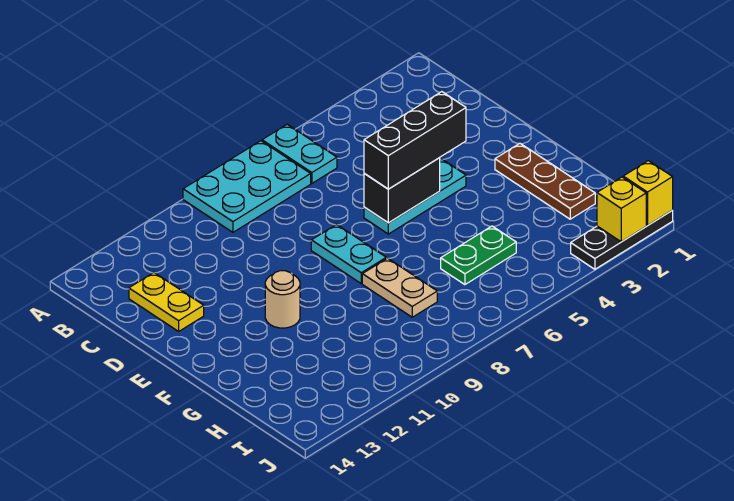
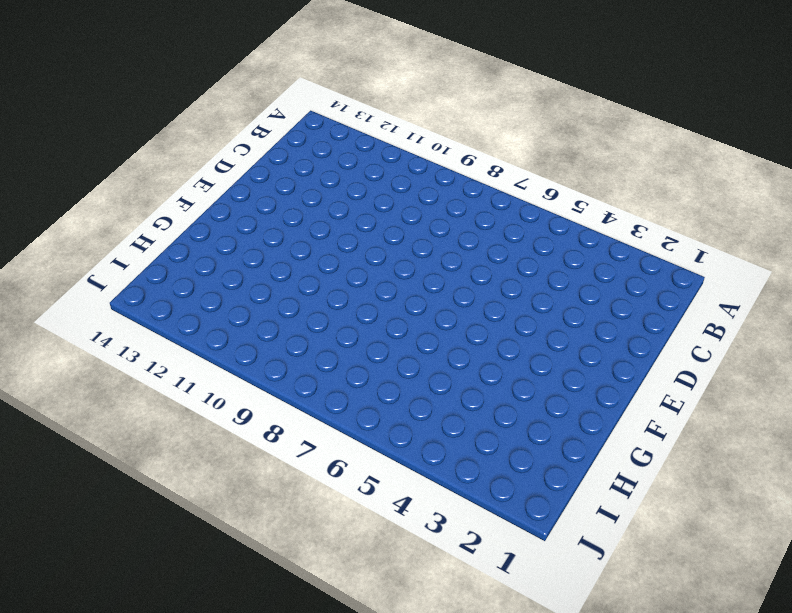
none -> cyan plate A6:B6 level 1
none -> cyan plate A7:B9 level 1
none -> yellow plate C13:D13 level 1

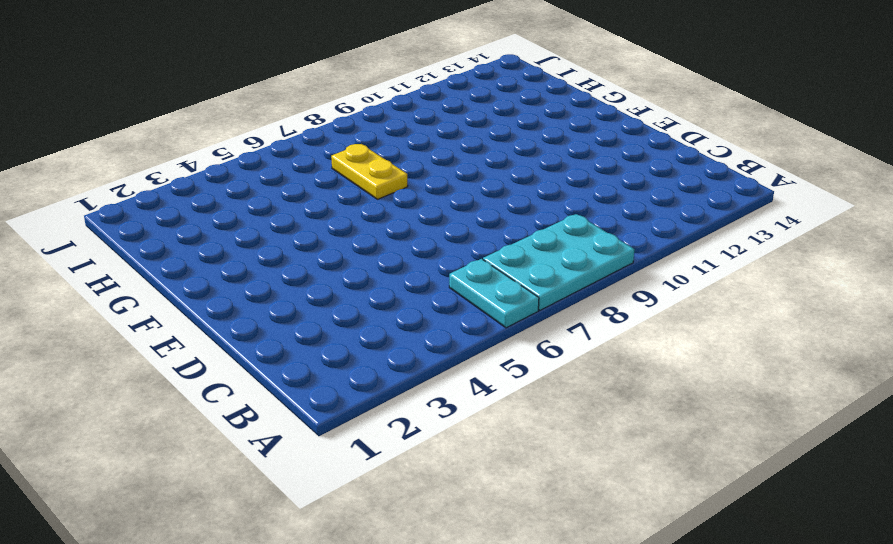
yellow plate G7:H7 level 1 -> yellow plate C13:D13 level 1
none -> cyan plate E4:E6 level 1
none -> cyan plate E8:F8 level 1
none -> brown plate F2:H2 level 1

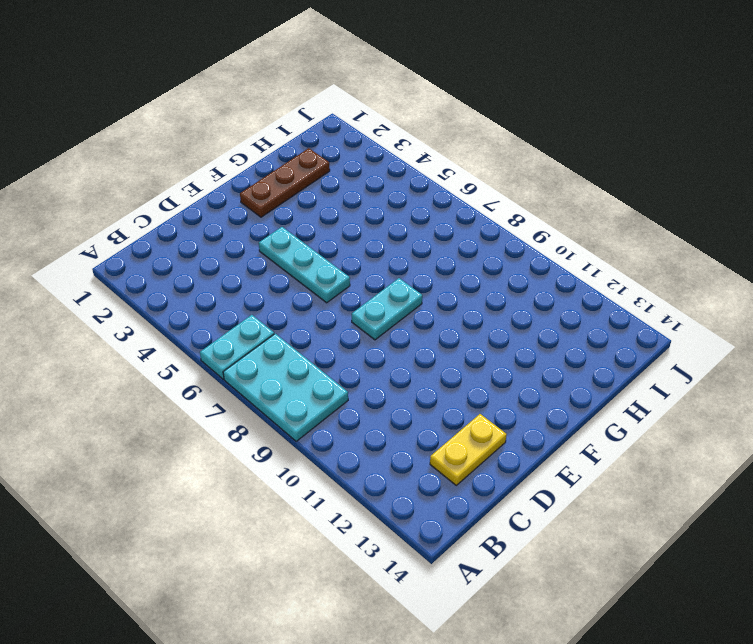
none -> tan round brick F11 level 1
none -> tan plate G8:H8 level 1
none -> green plate H5:H6 level 1

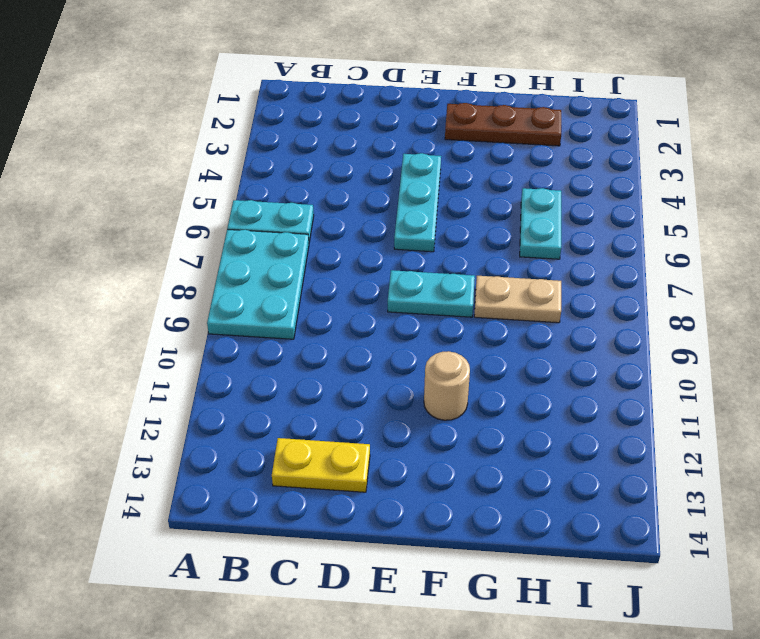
cyan plate H5:H6 level 1 -> green plate H5:H6 level 1
none -> black plate J1:J3 level 1
none -> black brick E5:E6 level 2
none -> yellow brick J1 level 2

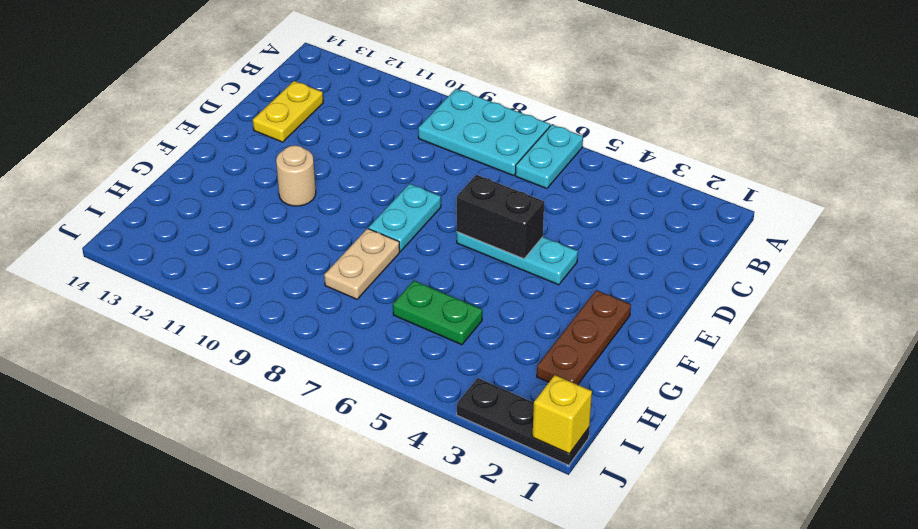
none -> yellow brick J2 level 2
none -> black brick E4:E6 level 3

